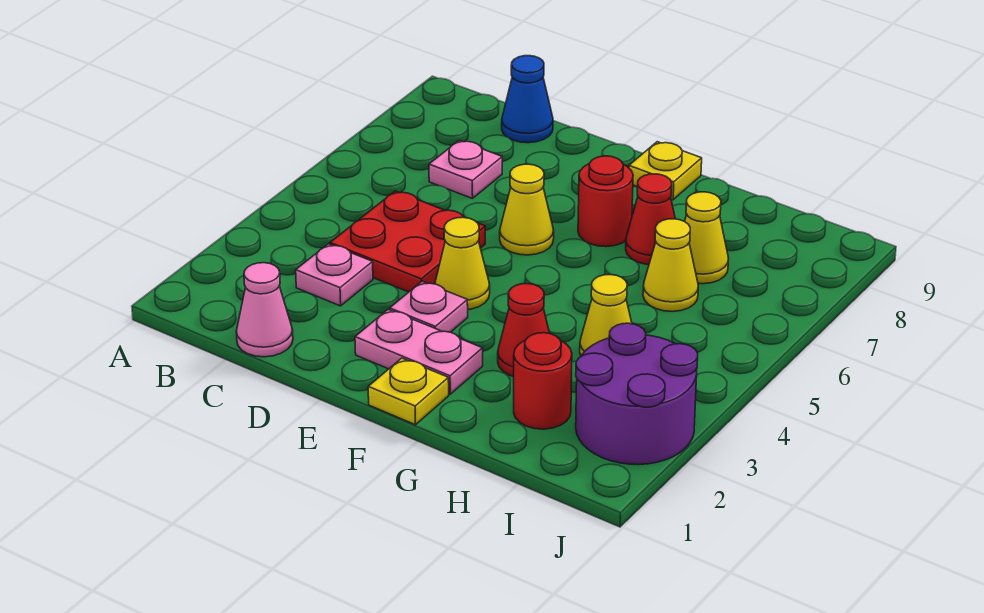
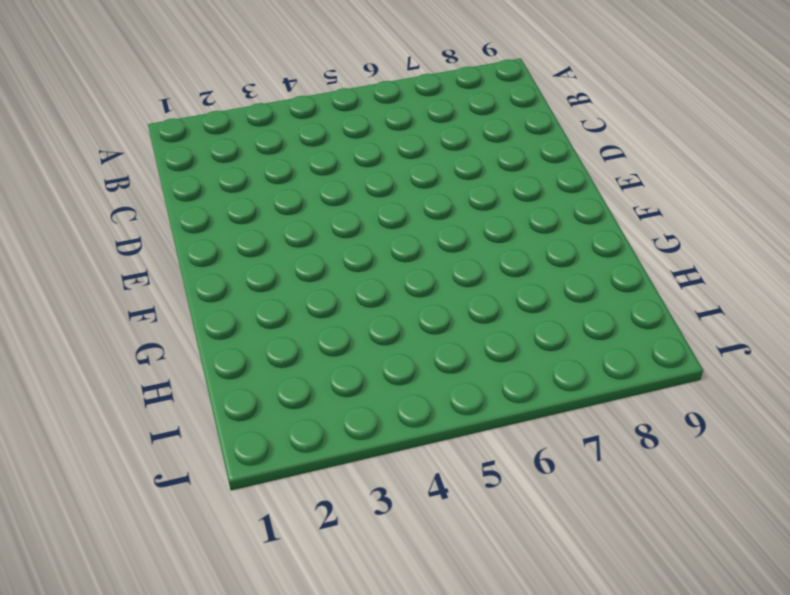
none -> pink cone C1 level 1
none -> pink plate C3 level 1
none -> red plate C4:D5 level 1

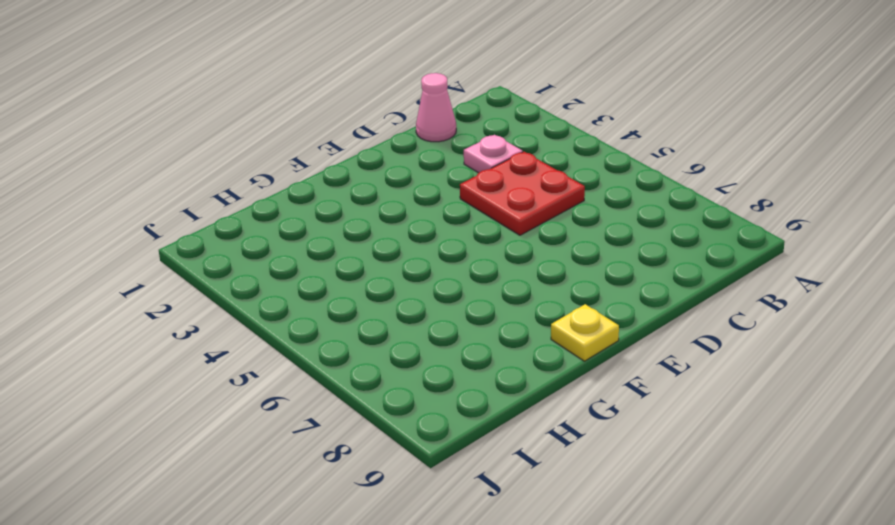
none -> pink plate C7 level 1
none -> blue cone C9 level 1
none -> pink plate E2:F2 level 1

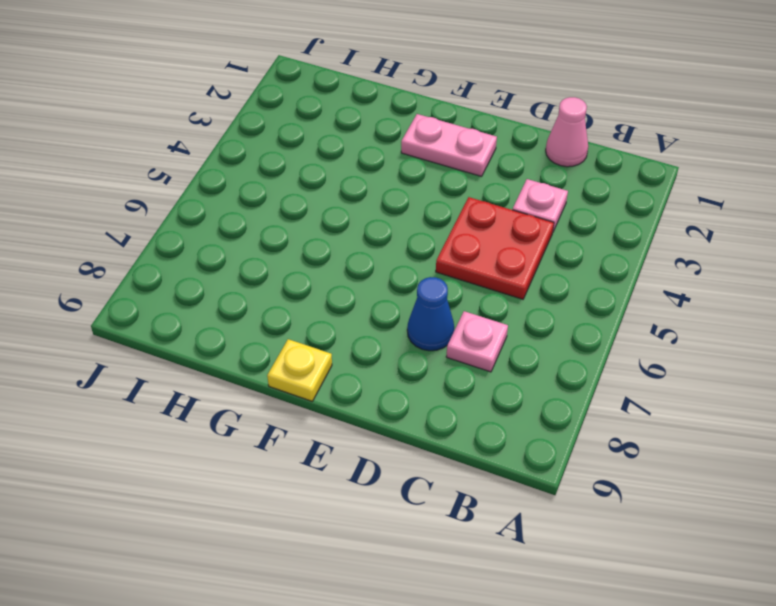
blue cone D7 level 1 -> blue cone C9 level 1
none -> pink plate E3 level 1
none -> yellow cone E4 level 1
none -> yellow cone E6 level 1

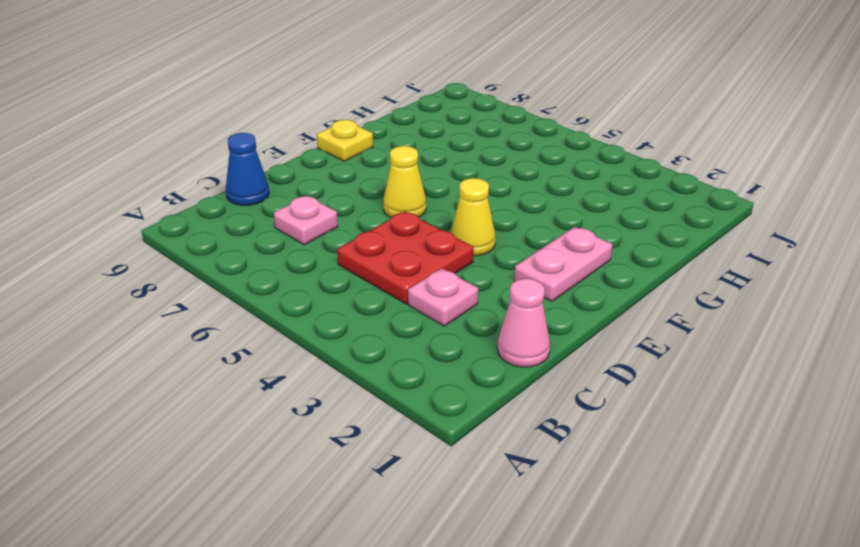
none -> pink plate E3 level 1
none -> yellow plate F1 level 1
none -> red round brick F7 level 1

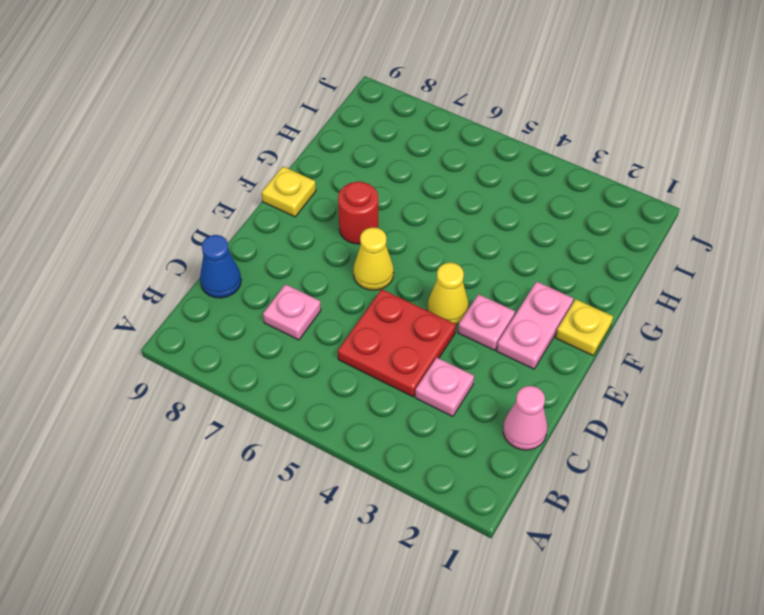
none -> red cone G3 level 1
none -> red cone G7 level 1
none -> red round brick H2 level 1

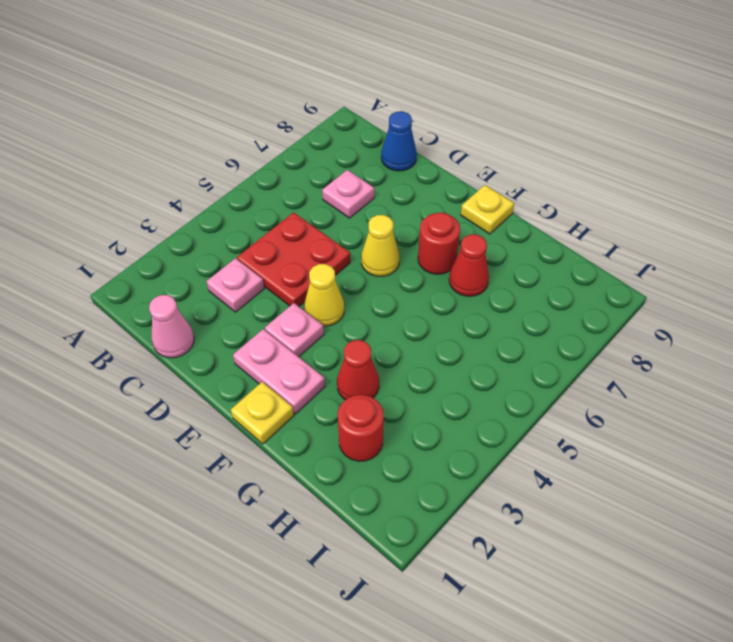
none -> yellow cone H4 level 1
none -> yellow cone H6 level 1
none -> yellow cone H7 level 1

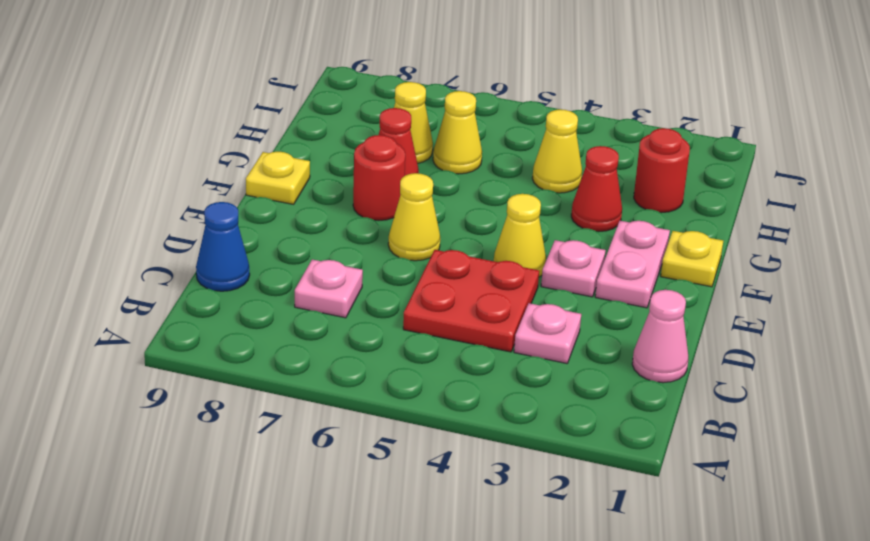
none -> purple round brick I2:J3 level 1

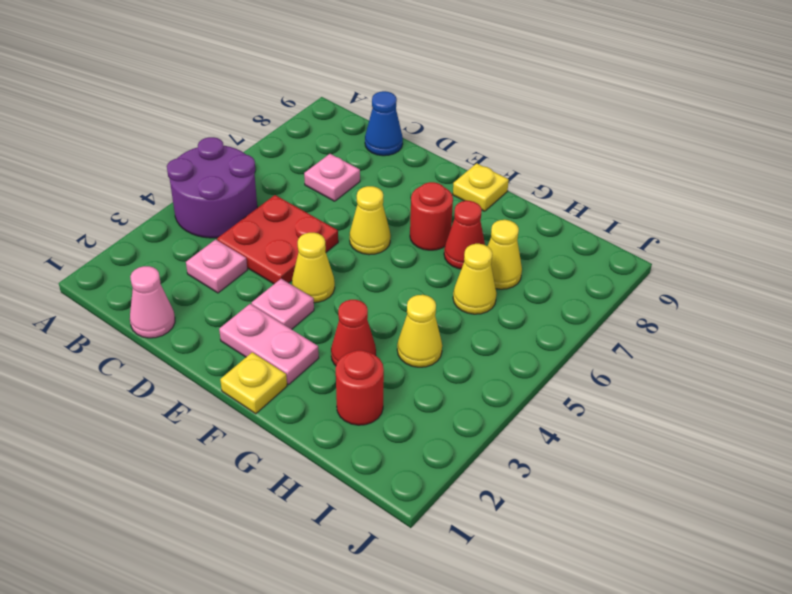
purple round brick A4:B5 level 1 -> purple round brick I2:J3 level 1

